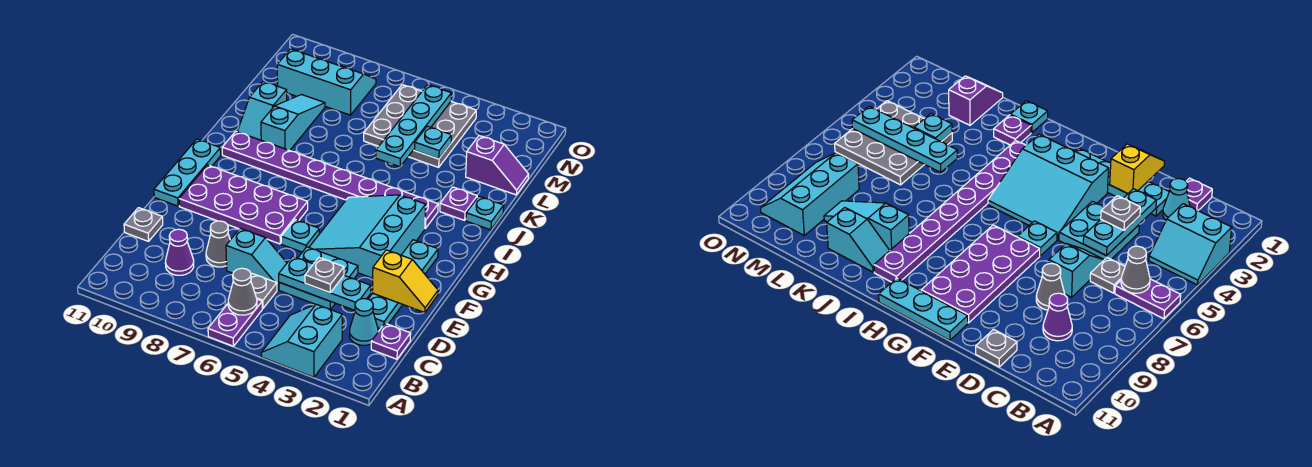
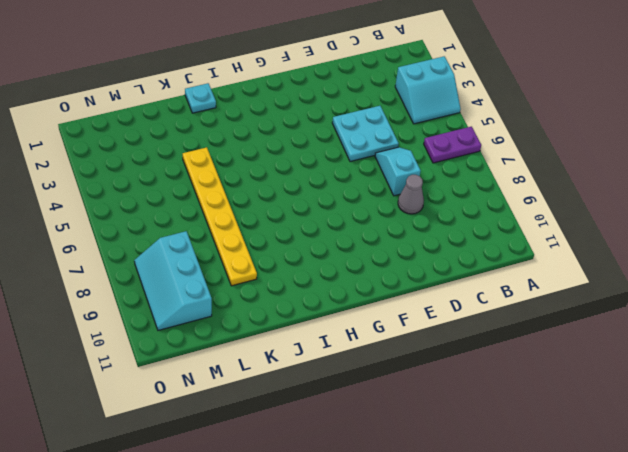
yellow plate K4:K9 level 1 -> cyan slope J9:L9 level 1 top J
none -> purple plate C1 level 1
none -> cyan cone C2 level 1
none -> grey plate C6 level 1

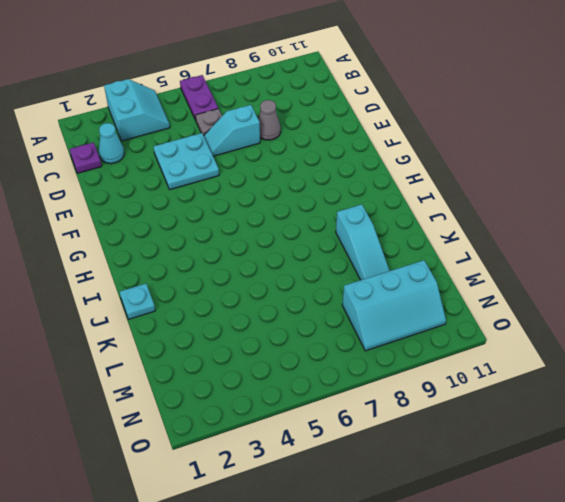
none -> purple cone C9 level 1
none -> cyan plate D2:G2 level 1
none -> grey plate D11 level 1

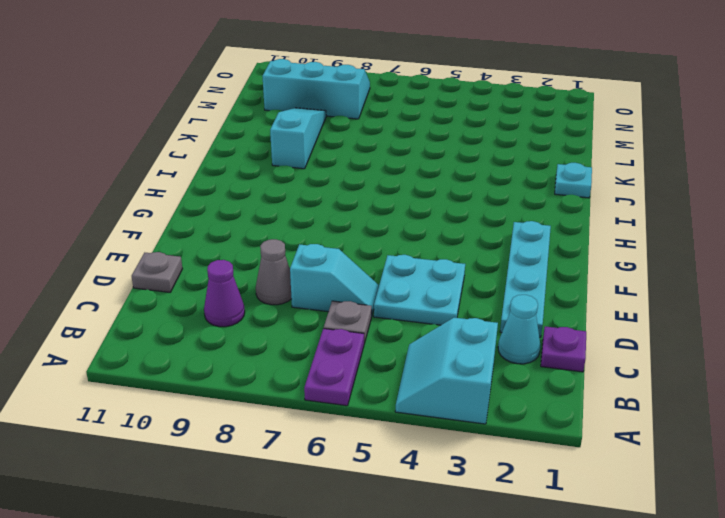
none -> cyan slope F3:H5 level 1 top 3
none -> cyan plate F6 level 1
none -> purple plate F7:G10 level 1

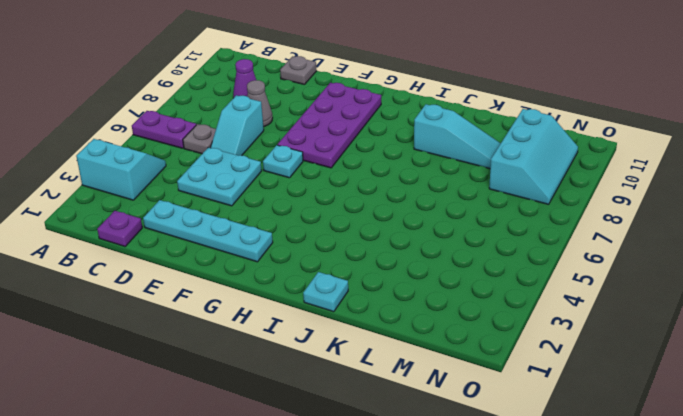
none -> cyan cone C2 level 1
none -> cyan slope F3:H5 level 1 top 3
none -> cyan plate F11:H11 level 1

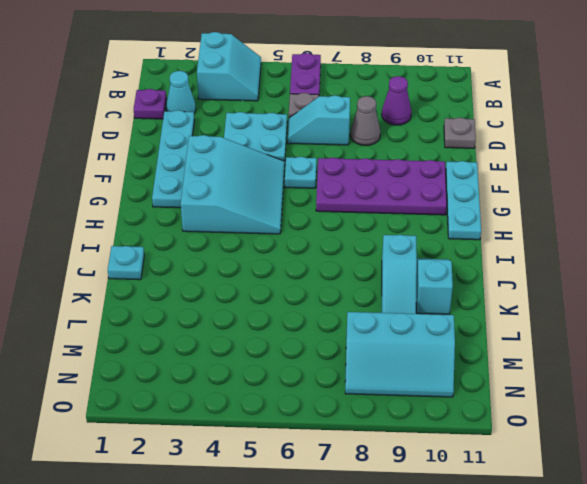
none -> purple plate I3:I10 level 1
none -> purple plate J2 level 1
none -> purple slope L1:L2 level 1 top 2

